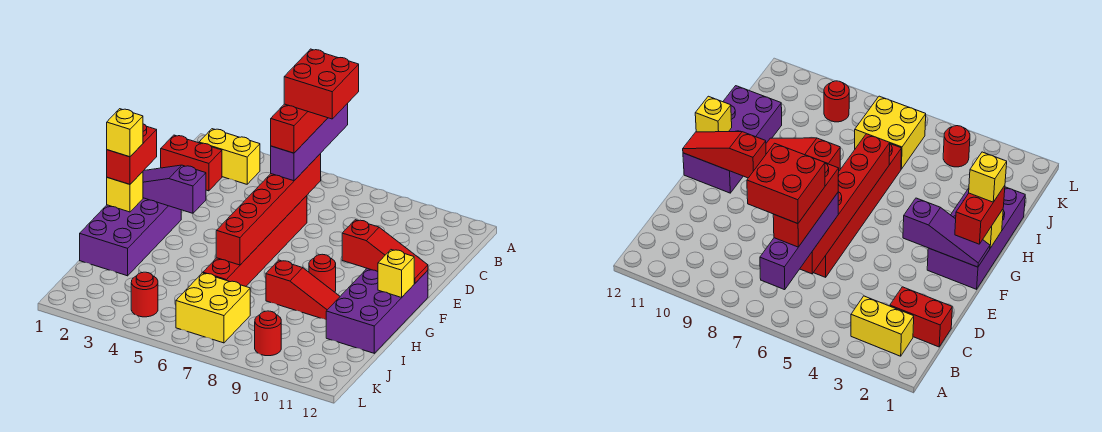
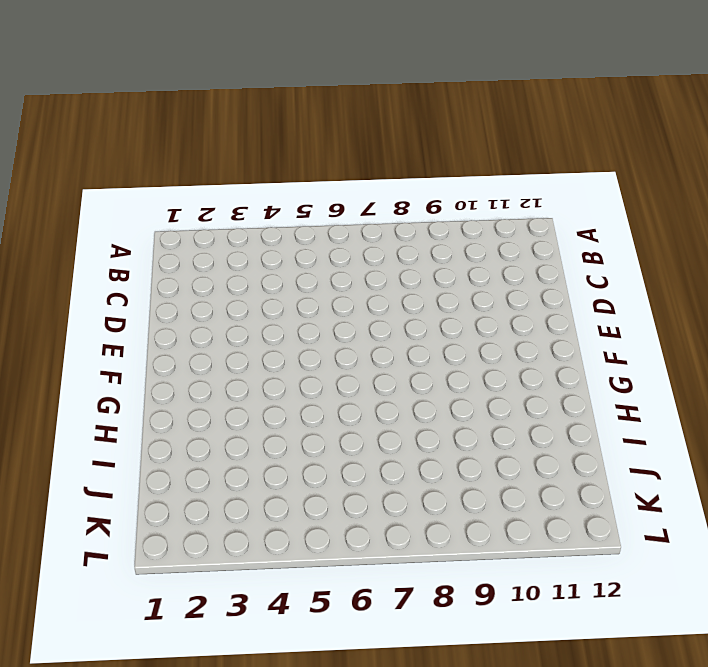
none -> yellow brick B2:B3 level 1
none -> red brick C1:C2 level 1
none -> red brick D6:I6 level 1

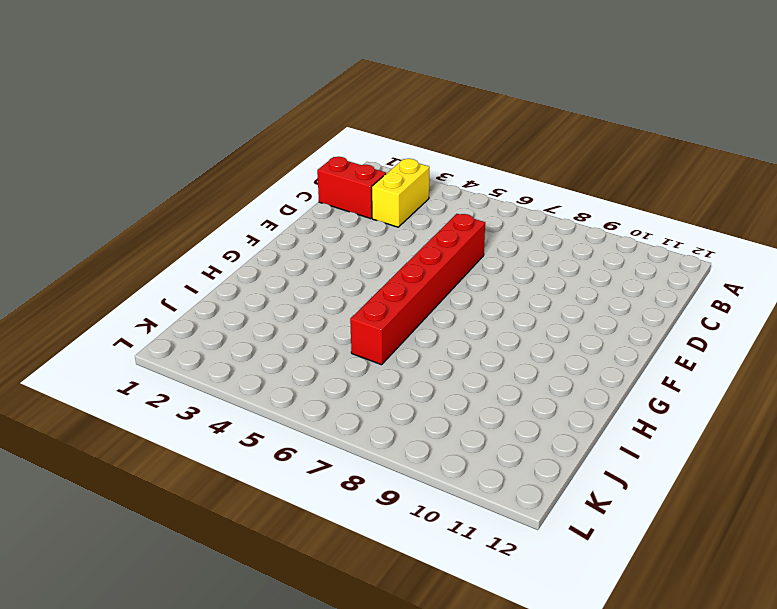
yellow brick B3:C3 level 1 -> yellow brick B2:B3 level 1
none -> purple brick F1:I2 level 1
none -> purple brick F11:I12 level 1
none -> red round brick G9 level 1

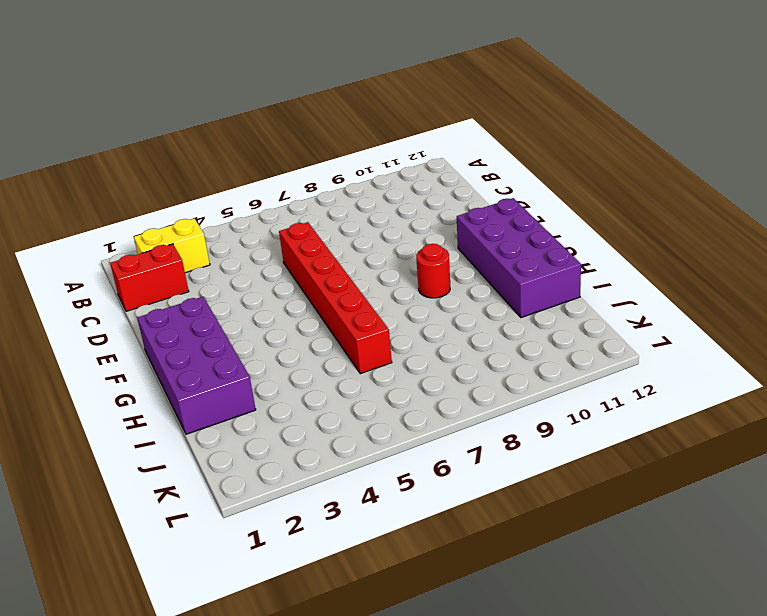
none -> red slope H8:H10 level 1 top 8
none -> yellow brick J6:K7 level 1
none -> red round brick K4 level 1

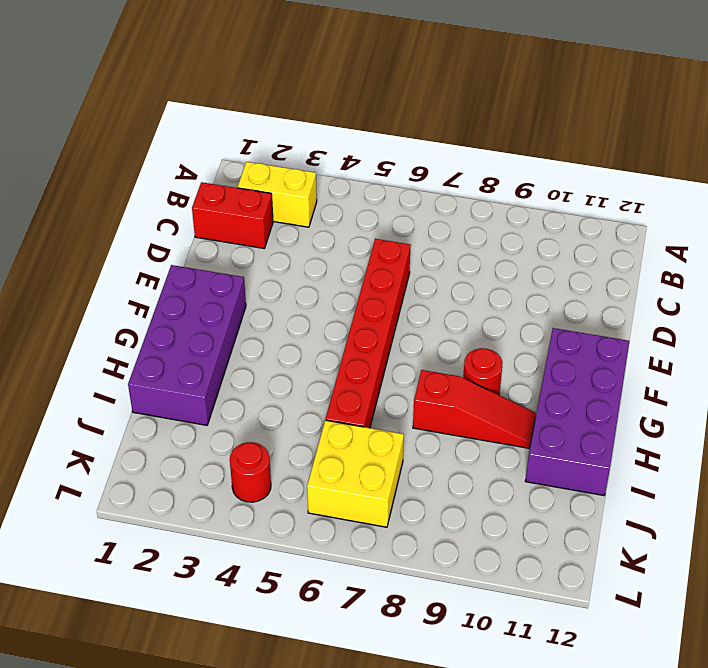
none -> red round brick K9 level 1
none -> red brick C6:H6 level 2
none -> purple slope F1:F3 level 2 top 3

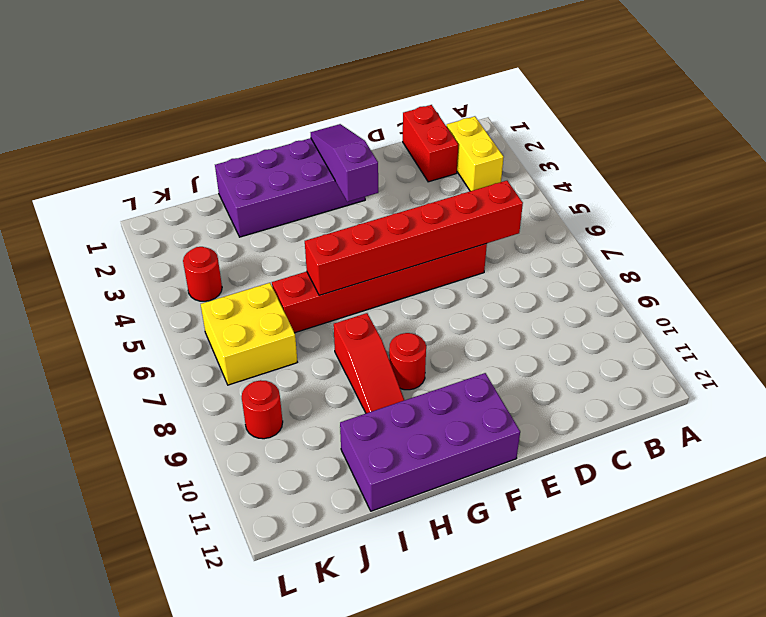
none -> red slope F10:F12 level 2 top 10
none -> yellow brick G1 level 2
none -> yellow brick G12 level 2

